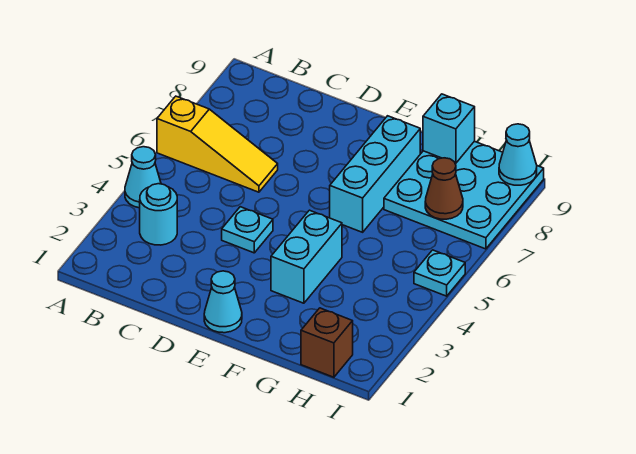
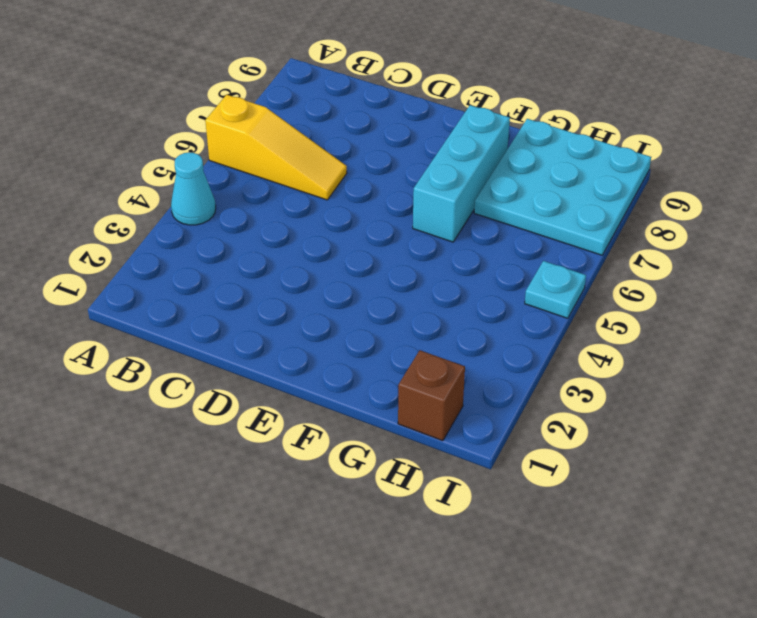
none -> cyan round brick B3 level 1
none -> cyan plate D4 level 1
none -> cyan cone E1 level 1

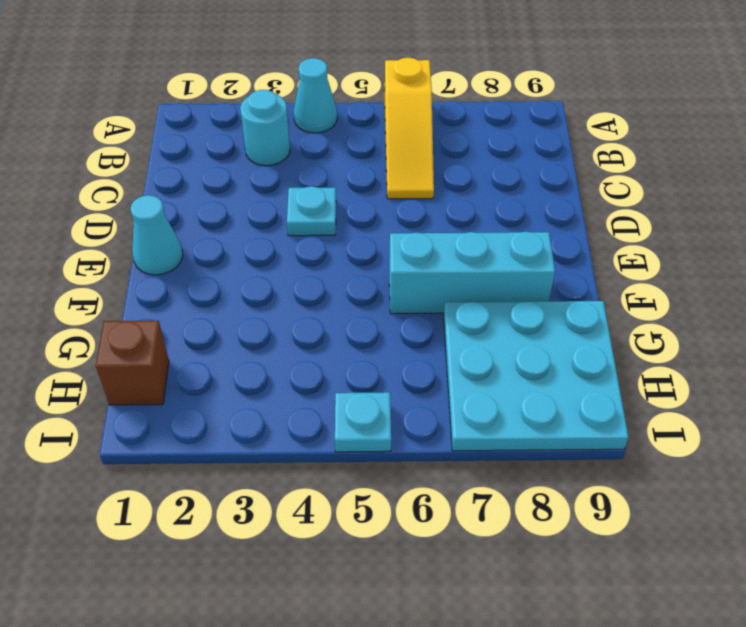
none -> cyan brick F3:F4 level 1
none -> cyan brick G9 level 2
none -> brown cone H7 level 2

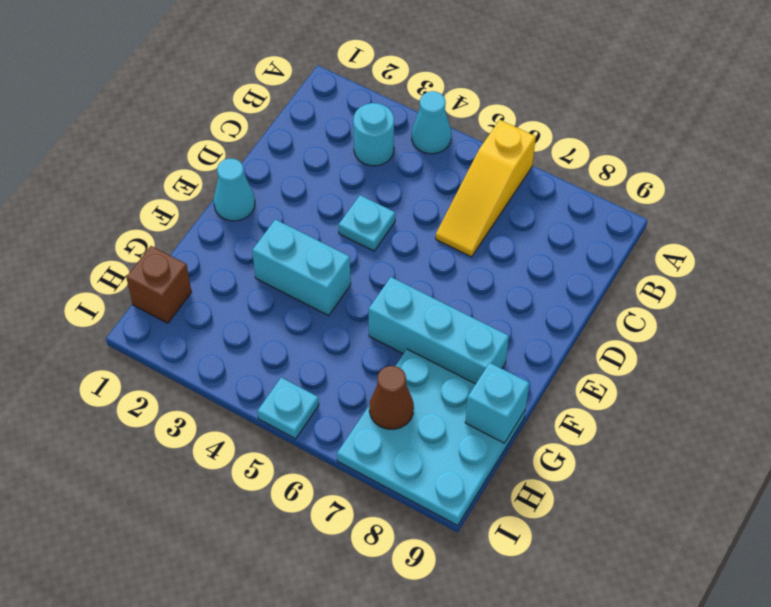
none -> cyan cone I9 level 2

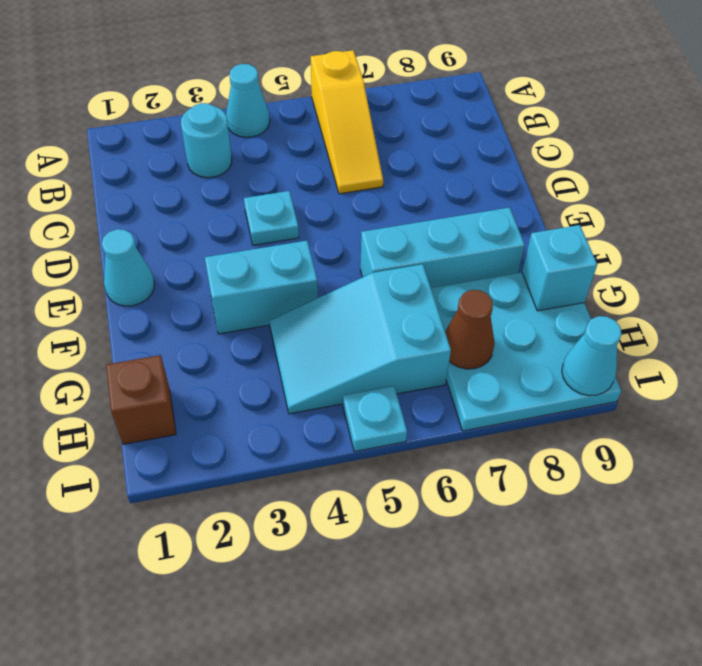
cyan slope G4:H6 level 1 top 6 -> none

